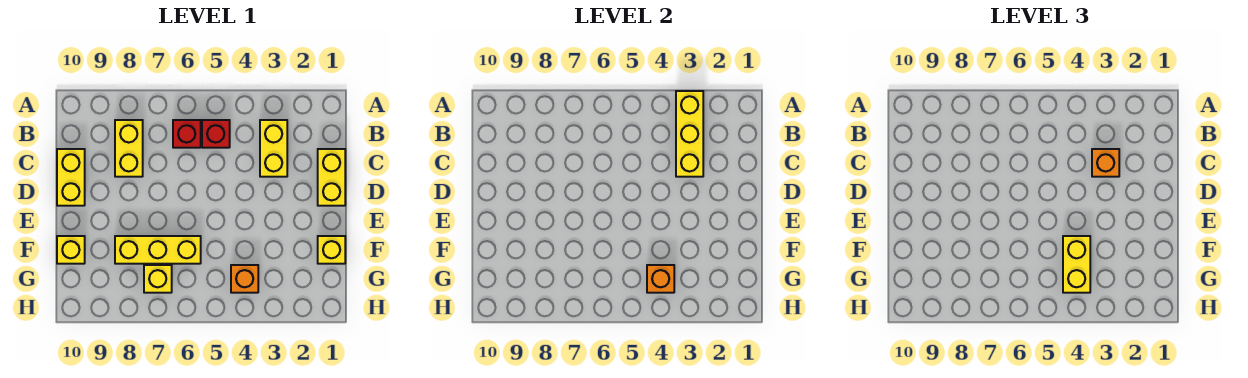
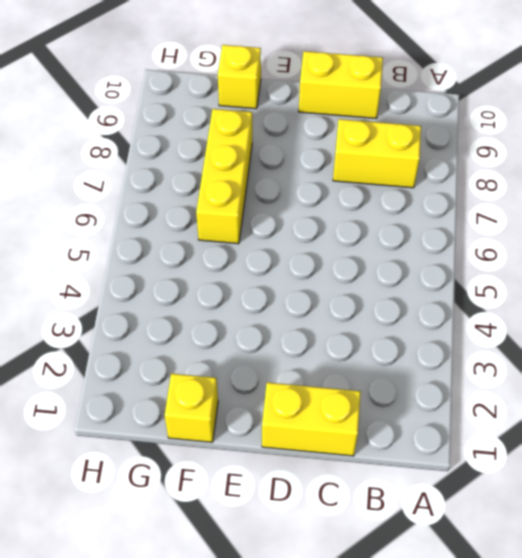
none -> yellow brick B3:C3 level 1
none -> red brick B5 level 1
none -> red brick B6 level 1

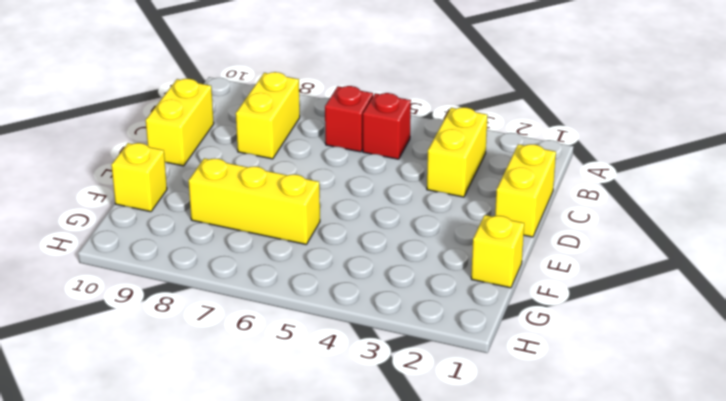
none -> orange brick G4 level 1
none -> yellow brick G7 level 1
none -> yellow brick A3:C3 level 2

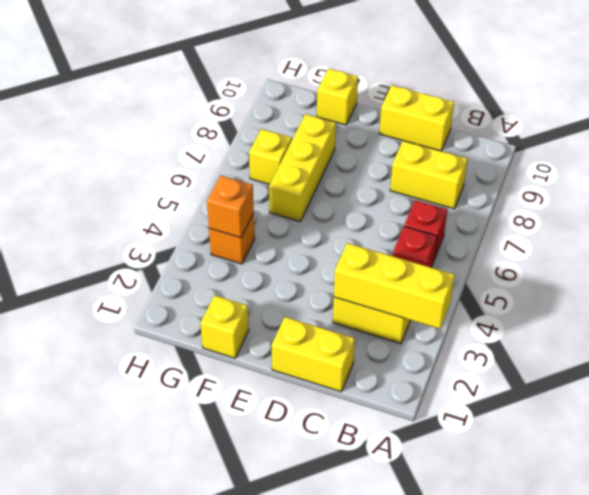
none -> orange brick C3 level 3
none -> yellow brick F4:G4 level 3

